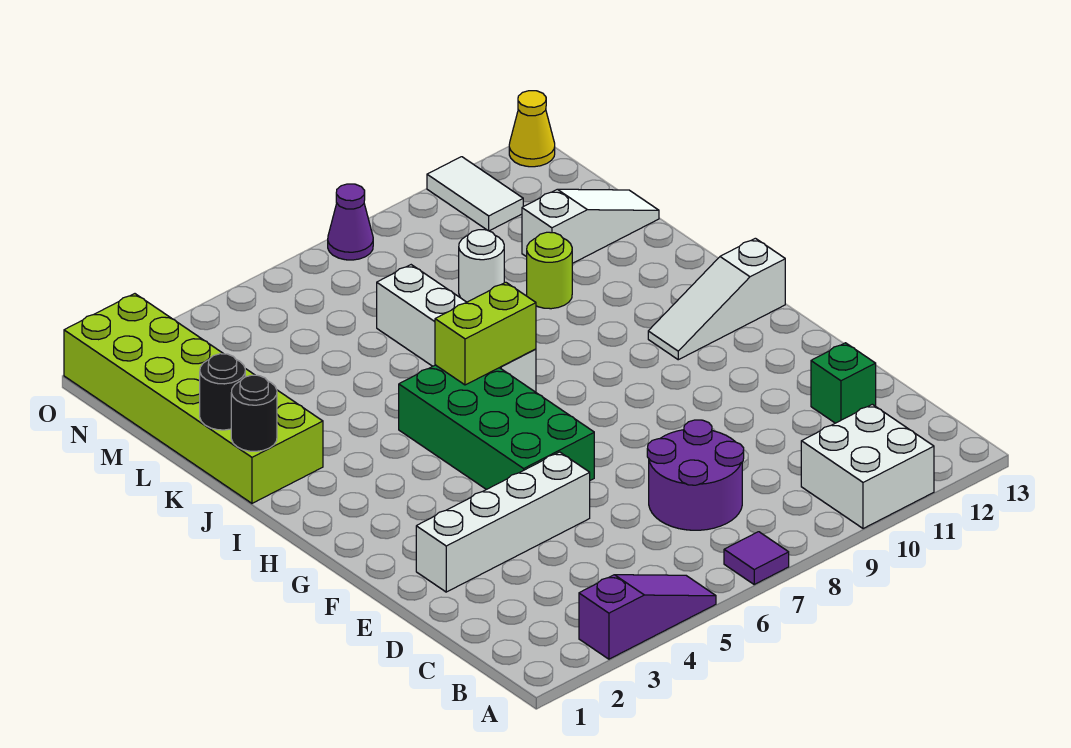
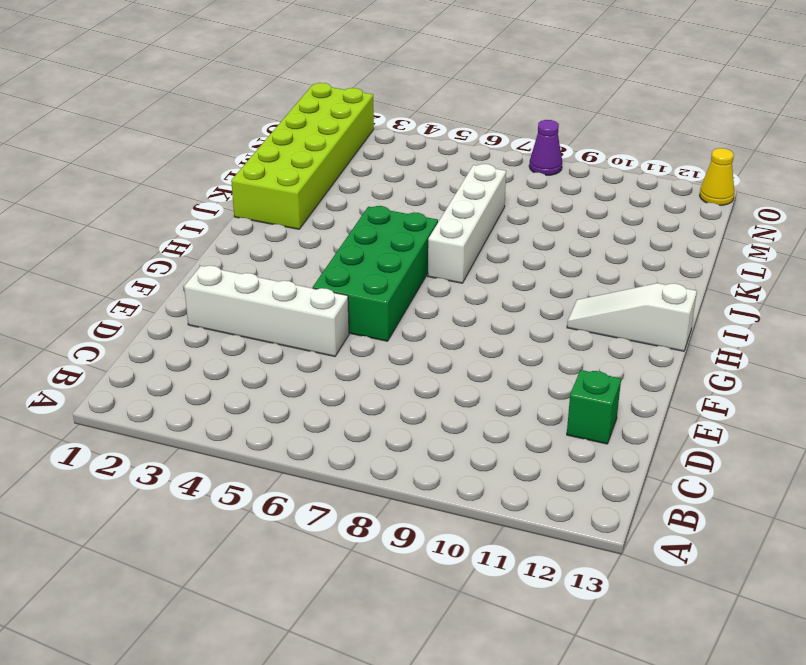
none -> purple slope A3:A5 level 1 top 3
none -> purple tile A7 level 1
none -> white brick A10:B11 level 1

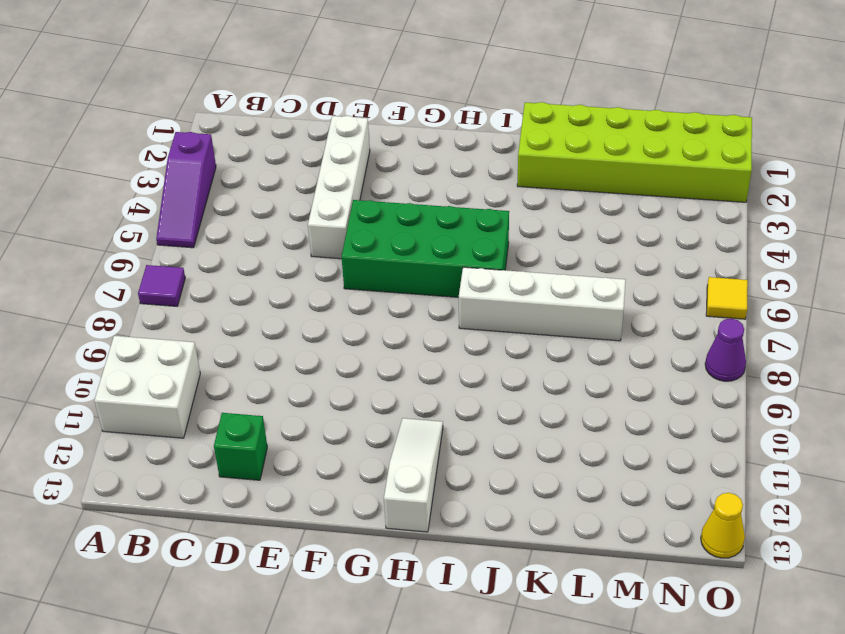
yellow tile O6 level 1 -> none
none -> purple round brick C7:D8 level 1
none -> lime round brick K10 level 1
none -> white round brick L9 level 1

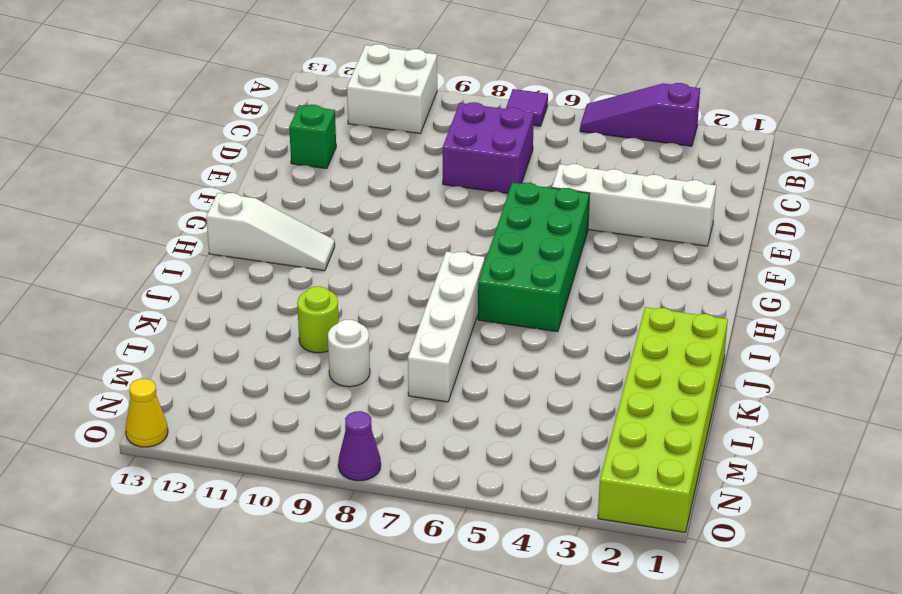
purple brick C7:D8 level 1 -> purple round brick C7:D8 level 1
none -> white slope L11:L13 level 1 top 11
none -> white tile N11:O11 level 1
none -> lime brick I6:I7 level 2

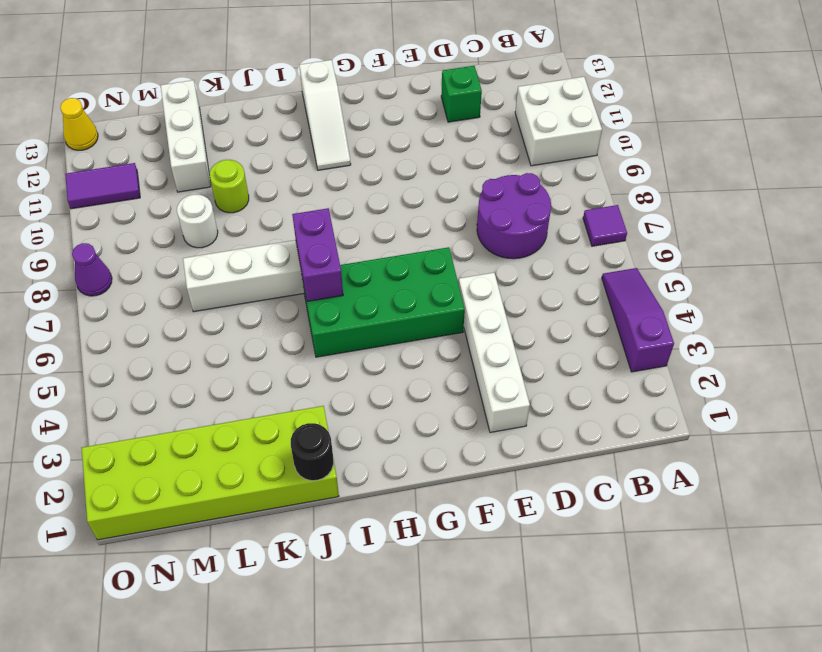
purple brick I6:I7 level 2 -> lime brick I6:I7 level 2
white brick L11:L13 level 1 -> white slope L11:L13 level 1 top 11
purple tile N11:O11 level 1 -> white tile N11:O11 level 1
none -> black round brick K1 level 2

